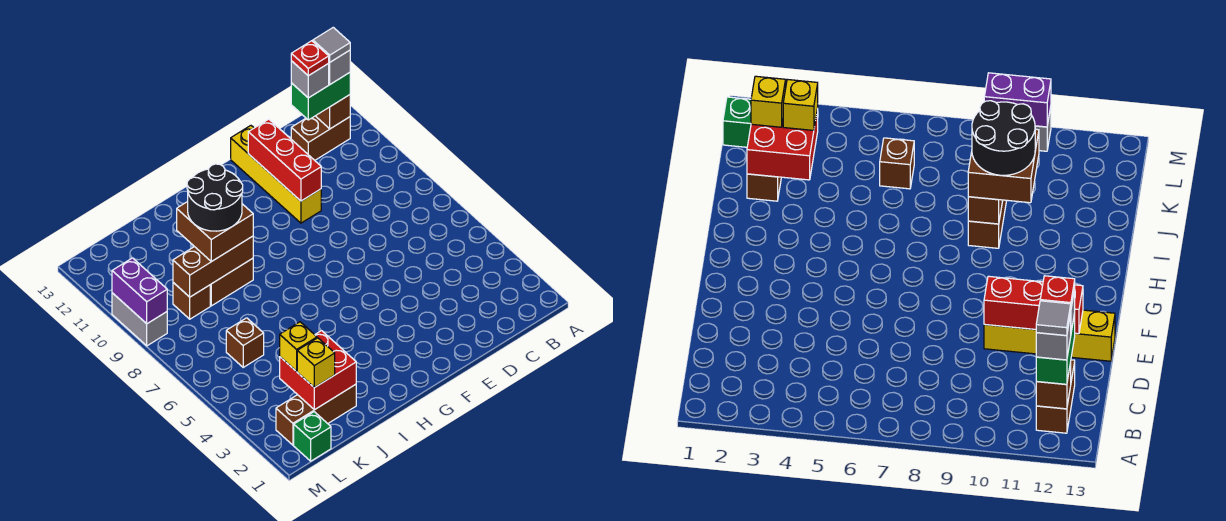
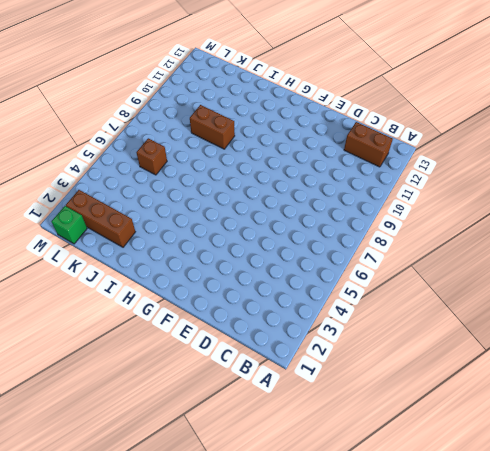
none -> yellow brick E10:E13 level 1
none -> brown brick K9 level 1
none -> grey brick M9:M10 level 1

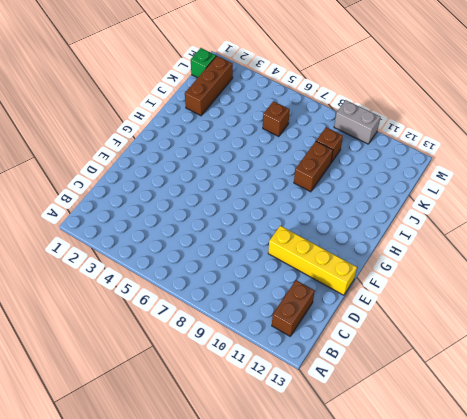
none -> brown brick B12 level 2
none -> red brick E10:E12 level 2
none -> brown brick I9:K9 level 2

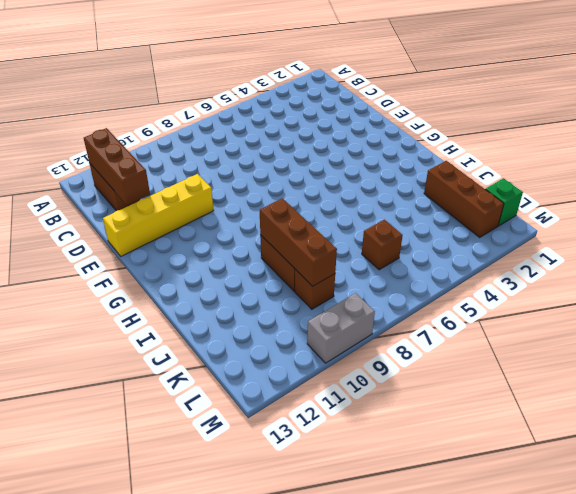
brown brick B12:D12 level 2 -> brown brick B12 level 2
none -> red brick E10:E12 level 2
none -> red brick J2:K3 level 2
none -> purple brick M9:M10 level 2

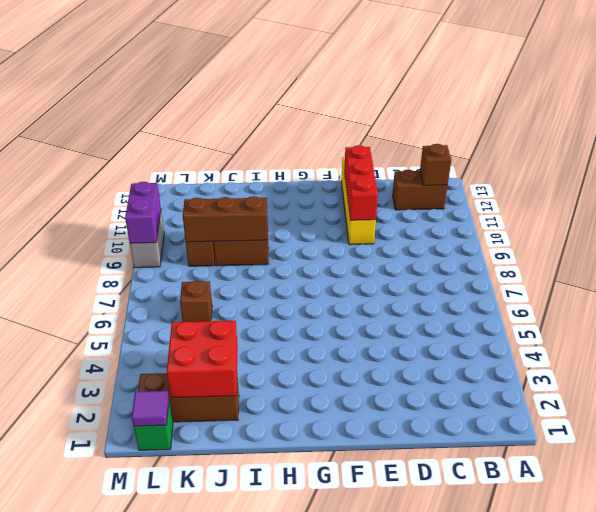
purple tile L1 level 2 -> none
none -> green brick B12:C12 level 3
none -> brown brick I9:J10 level 3
none -> yellow brick K2 level 3

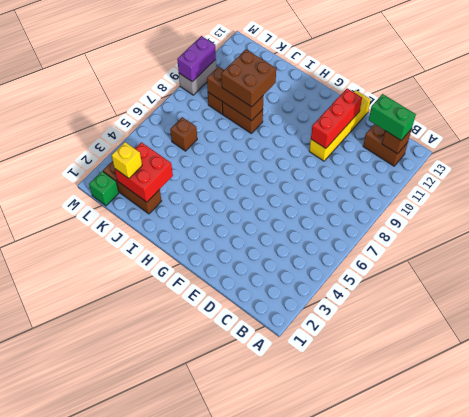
none -> yellow brick K3 level 3
none -> grey brick B12 level 4
none -> grey brick C12 level 4

